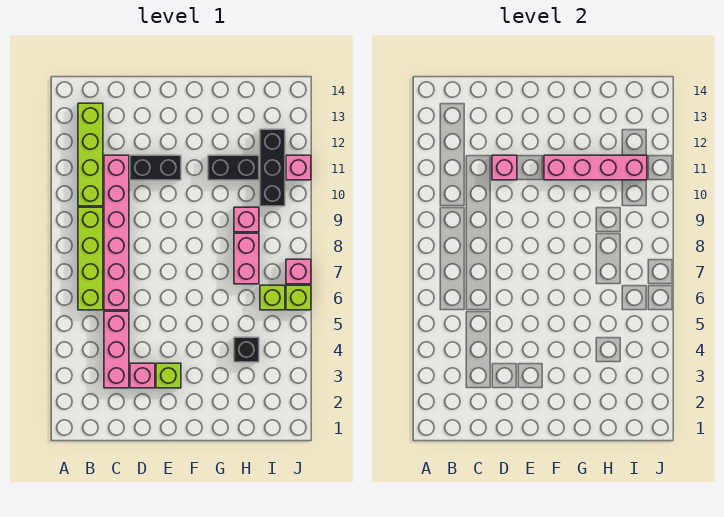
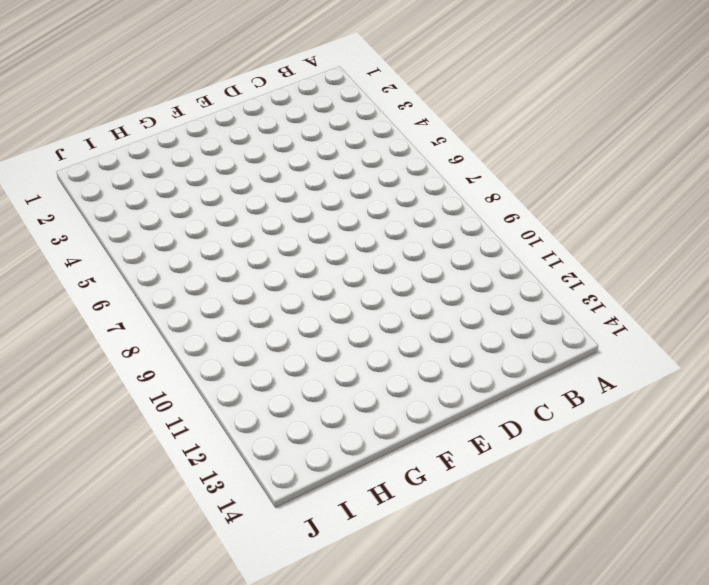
none -> lime brick B6:B9 level 1
none -> lime brick B10:B13 level 1
none -> pink brick C3:C5 level 1

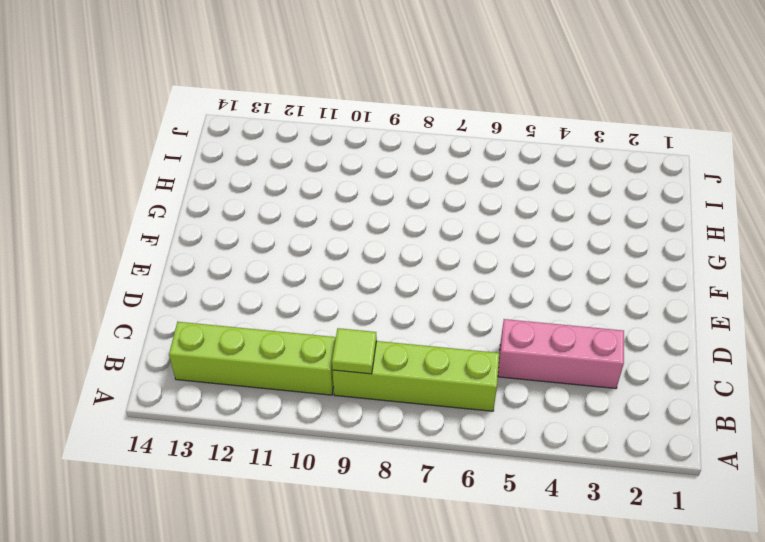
lime tile B9 level 2 -> none
none -> pink brick C6:C11 level 1
none -> pink brick D3 level 1
none -> black brick D11:E11 level 1

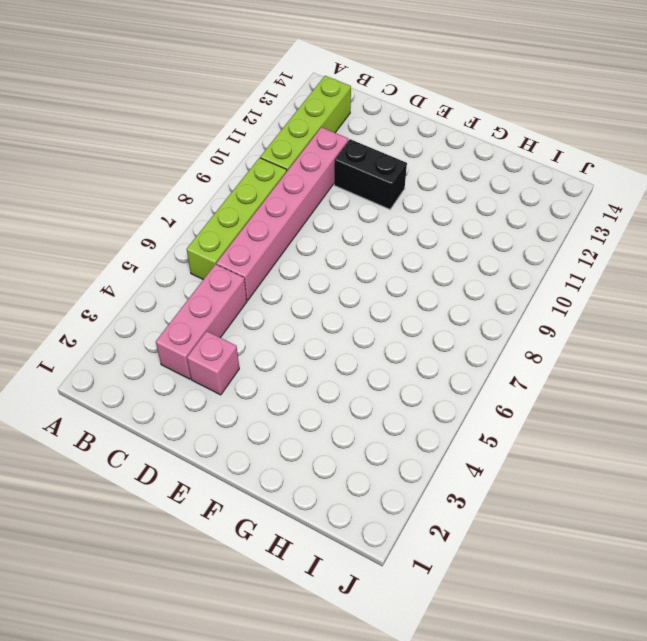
none -> lime brick E3 level 1
none -> black brick G11:H11 level 1
none -> black brick H4 level 1

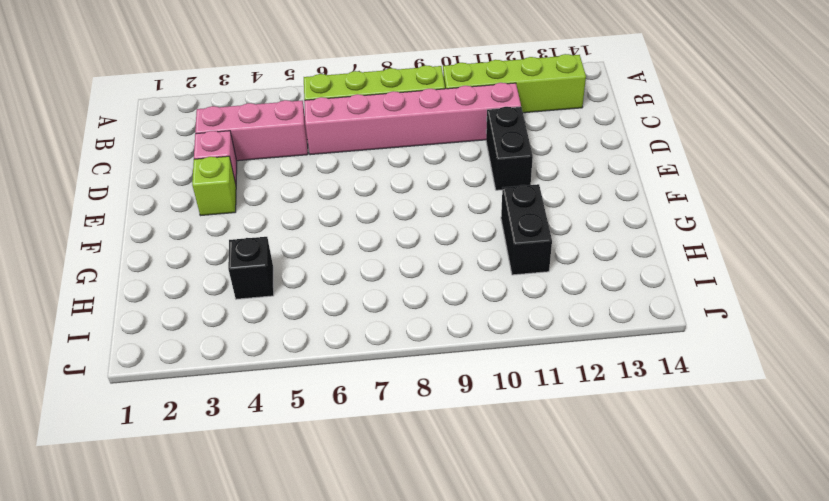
none -> pink brick H7:H8 level 1
none -> pink brick H9 level 1
none -> lime brick I6 level 1

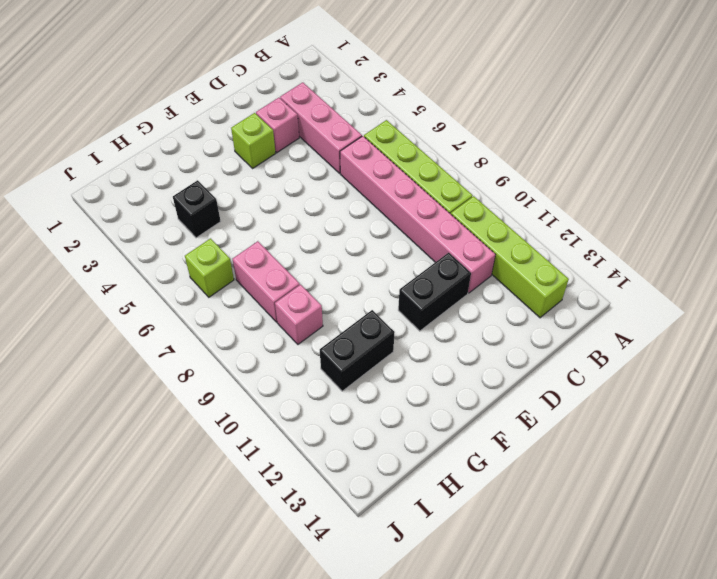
none -> black brick I10:I12 level 1
none -> lime brick J6 level 1
none -> pink brick J7 level 1

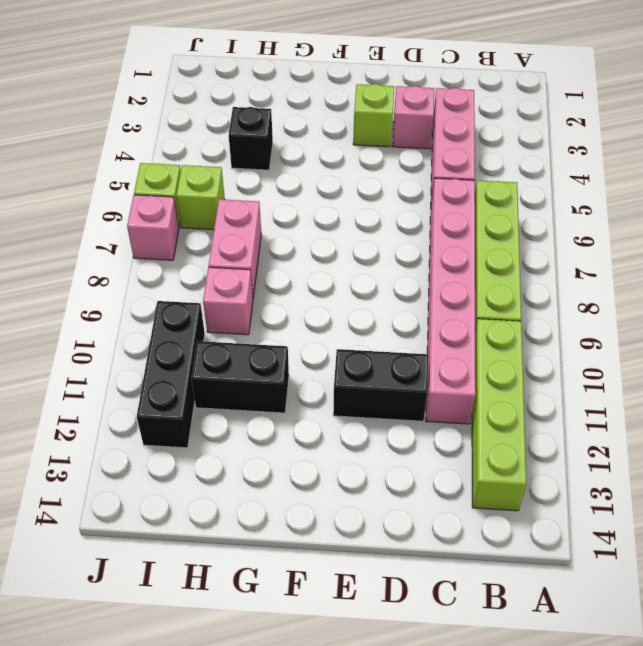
none -> pink brick J11 level 1
none -> pink brick D11 level 2
none -> pink brick F11:I11 level 2

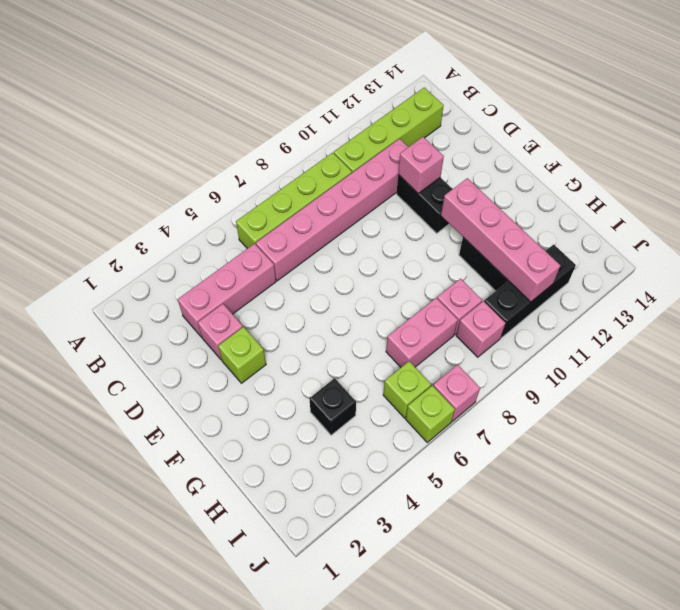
pink brick I9 level 1 -> pink brick J11 level 1

